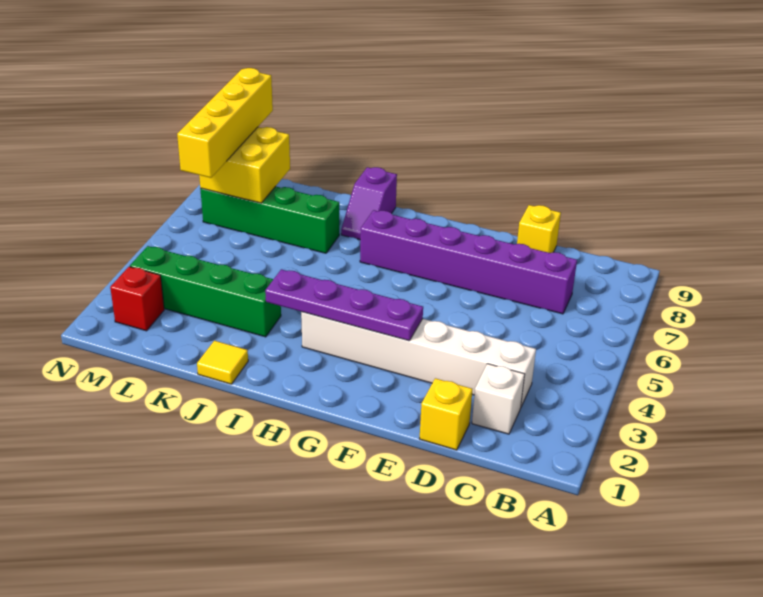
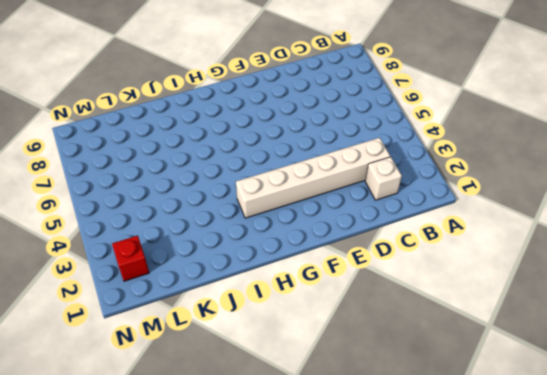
none -> purple brick C7:H7 level 1
none -> yellow brick D1 level 1
none -> yellow brick D9 level 1

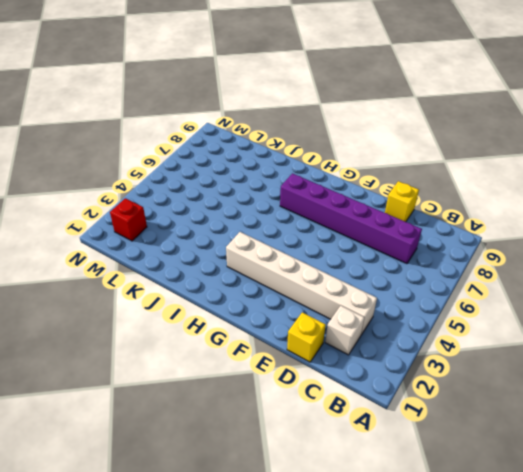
none -> purple slope I8:I9 level 1 top 9
none -> yellow tile J1 level 1
none -> green brick J3:M3 level 1

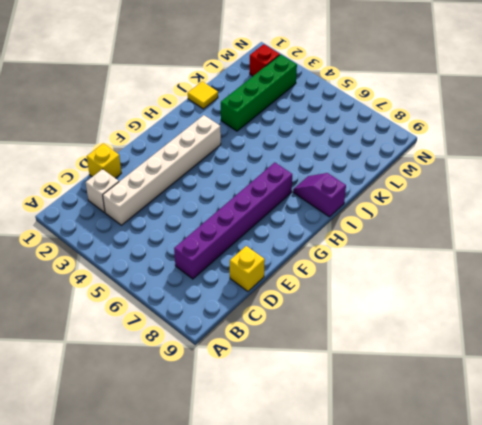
none -> green brick J7:M7 level 1
none -> purple plate F3:I3 level 2
none -> yellow brick L7:M8 level 2

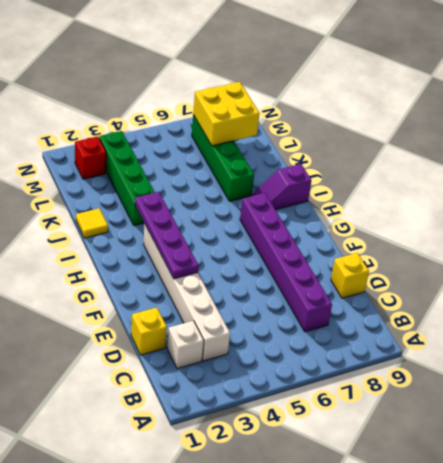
none -> yellow brick M6:M9 level 3

